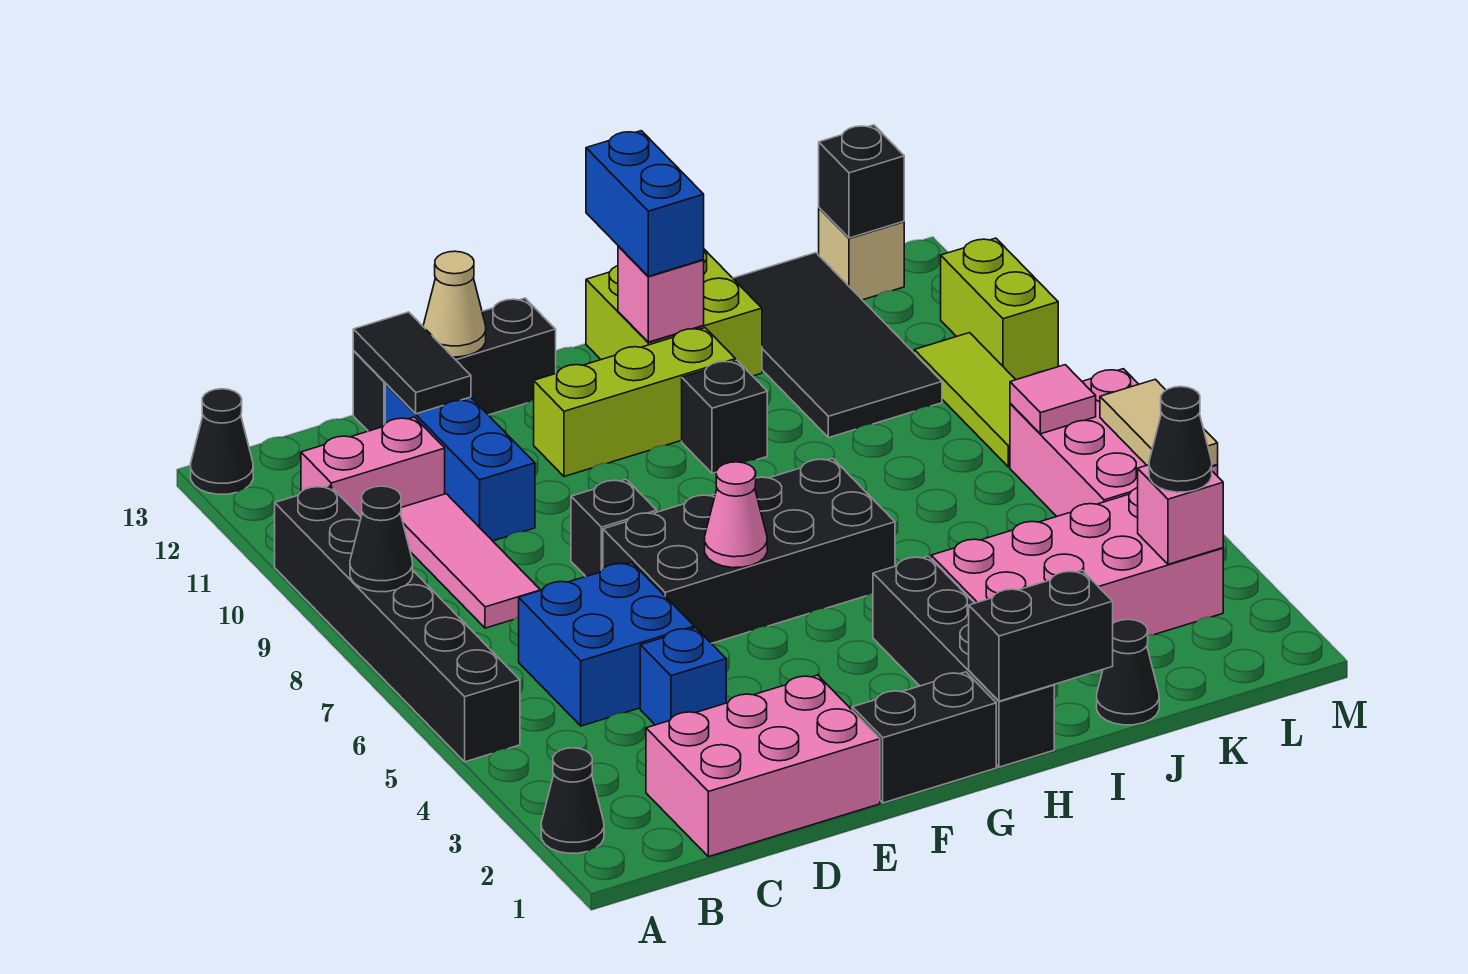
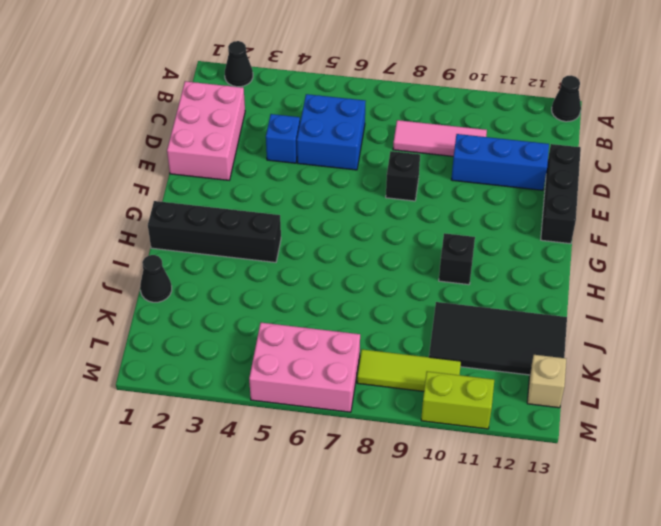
none -> black brick A5:A10 level 1
none -> pink brick B11:C11 level 1
none -> black brick E6:H7 level 1
none -> black brick F1:G1 level 1

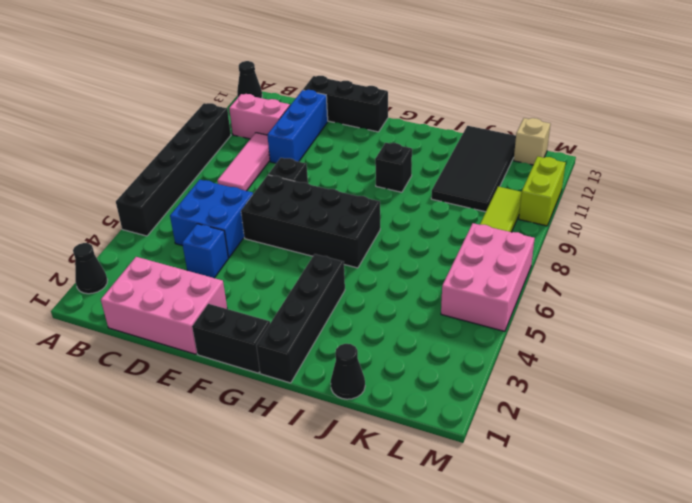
none -> lime brick F11:H11 level 1
none -> lime brick H12:I13 level 1
none -> pink brick I3:L4 level 1
none -> black cone A8 level 2

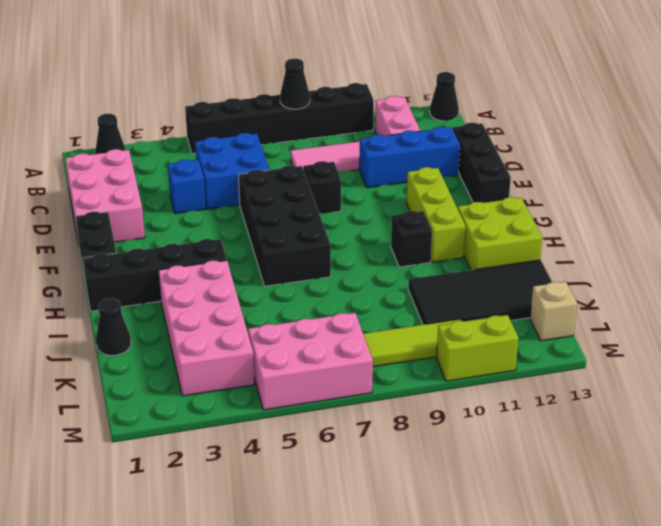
none -> black tile D12:D13 level 2
none -> tan cone E13 level 2
none -> pink cone F6 level 2
none -> black brick H1:I1 level 2

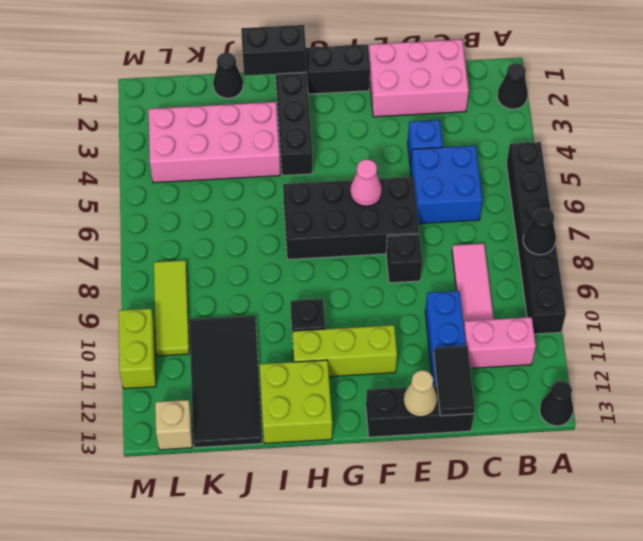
none -> pink brick L5:M7 level 1
none -> pink brick H12 level 2
none -> pink brick L3 level 2
none -> pink tile L7 level 2

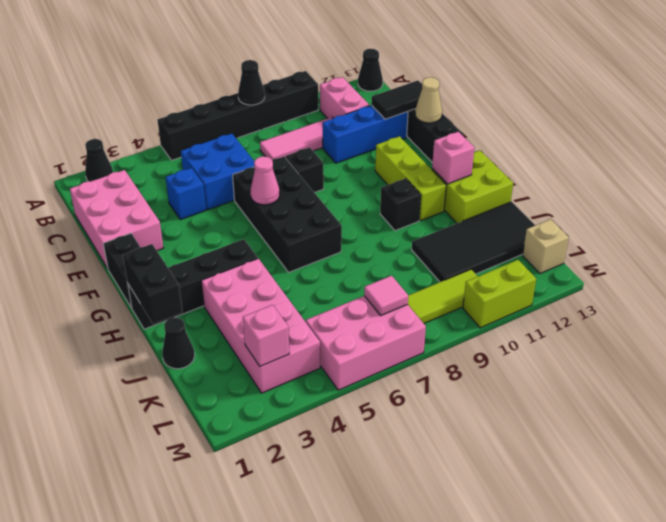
none -> black brick L13 level 2
none -> tan tile M5:M6 level 2
none -> blue brick H12:H13 level 3
none -> black cone L3 level 3

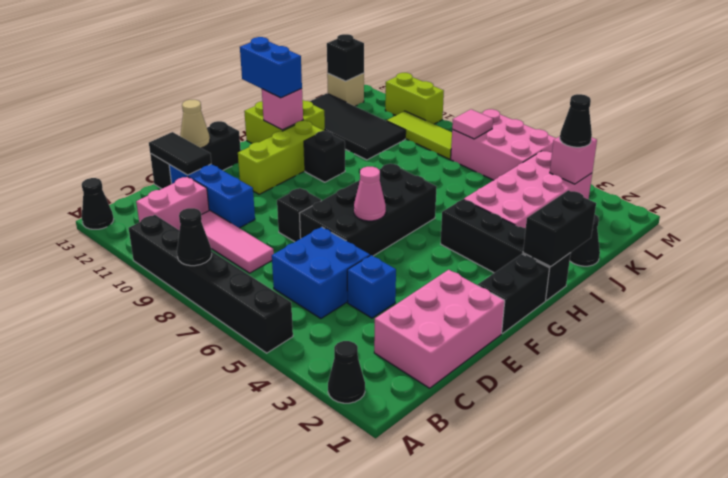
none -> tan tile M5:M6 level 2

